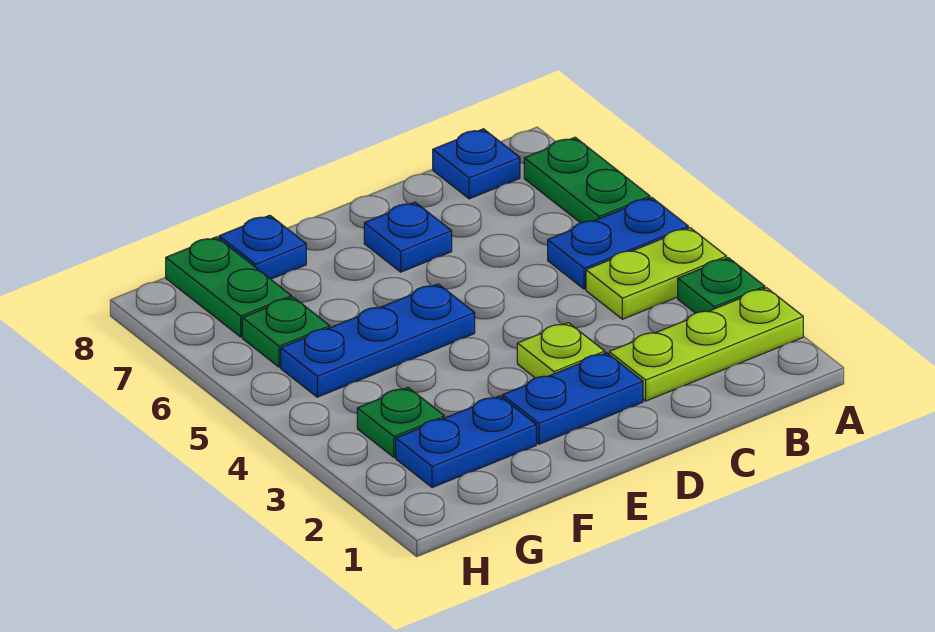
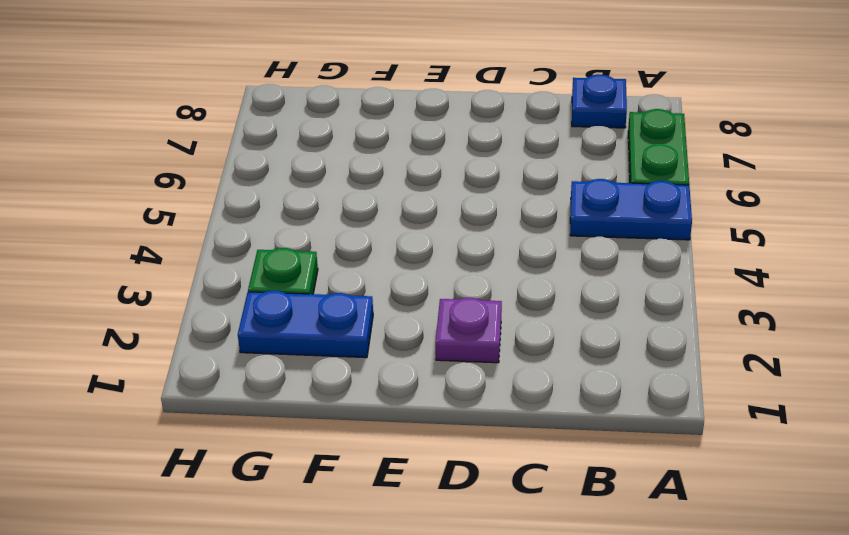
purple plate D2 level 1 -> blue plate D2:E2 level 1
none -> lime plate A2:C2 level 1
none -> green plate A3 level 1
none -> lime plate A4:B4 level 1

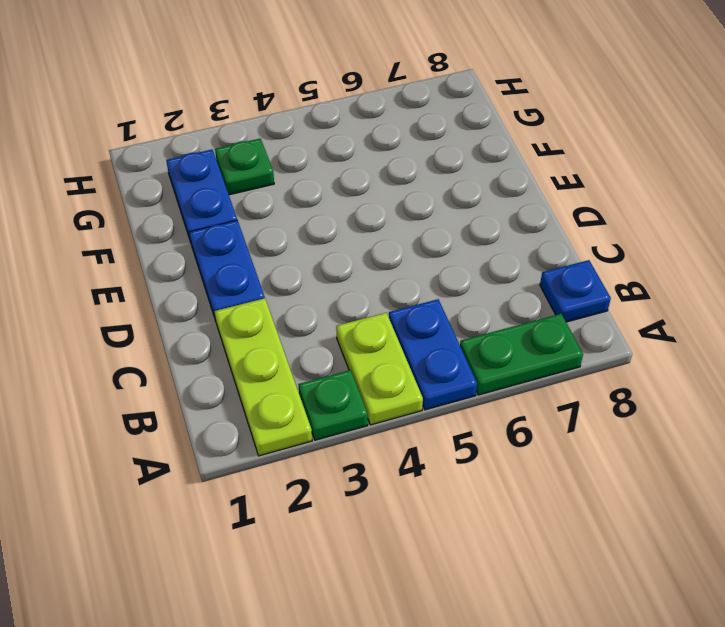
none -> lime plate D3 level 1
none -> blue plate D7 level 1
none -> blue plate E5:G5 level 1

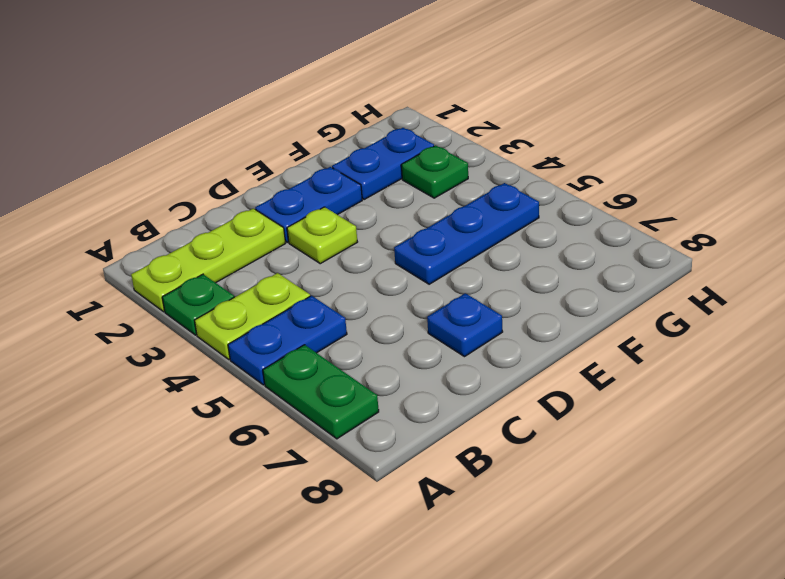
none -> blue plate B8 level 1
none -> blue plate F8 level 1
none -> green plate G6 level 1

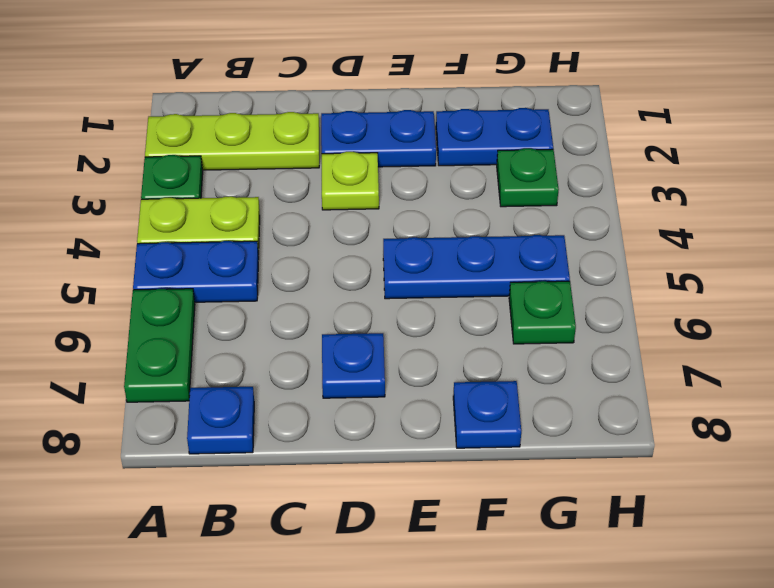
none -> green plate G7:G8 level 1

